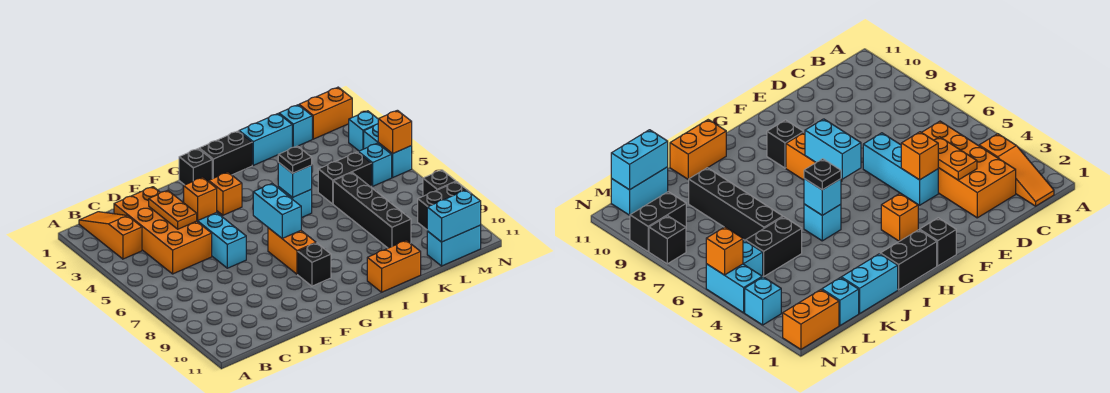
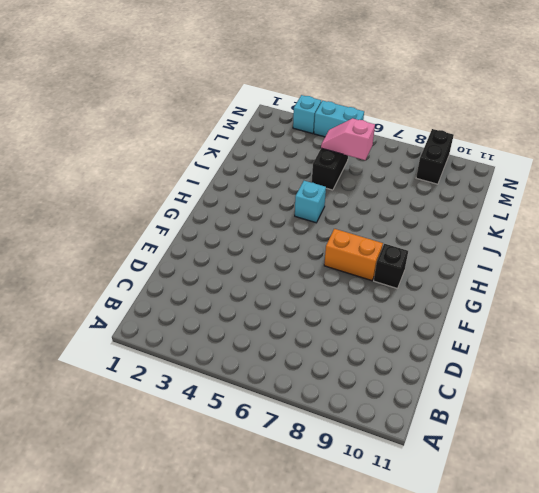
pink slope L5:L6 level 2 top 6 -> none
none -> orange slope B1:B3 level 1 top 3
none -> orange brick C2:D5 level 1
none -> cyan brick E4:E6 level 1

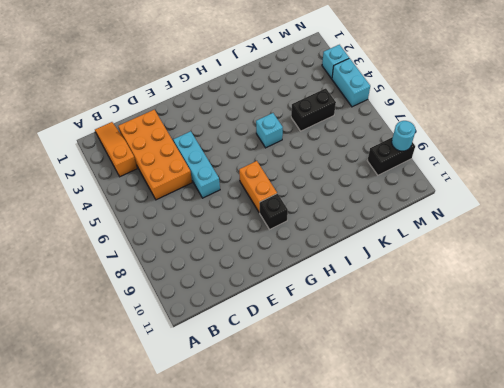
cyan round brick N9 level 2 -> none
none -> black brick G1 level 1
none -> orange brick G3 level 1
none -> black brick H1:I1 level 1

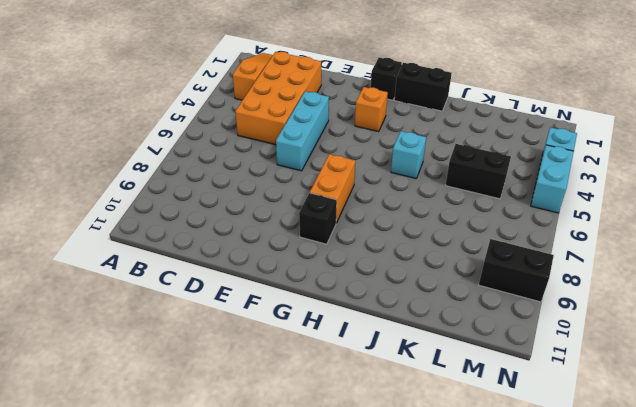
none -> orange brick I11:J11 level 1
none -> cyan brick J1:K1 level 1
none -> black brick K6:K9 level 1

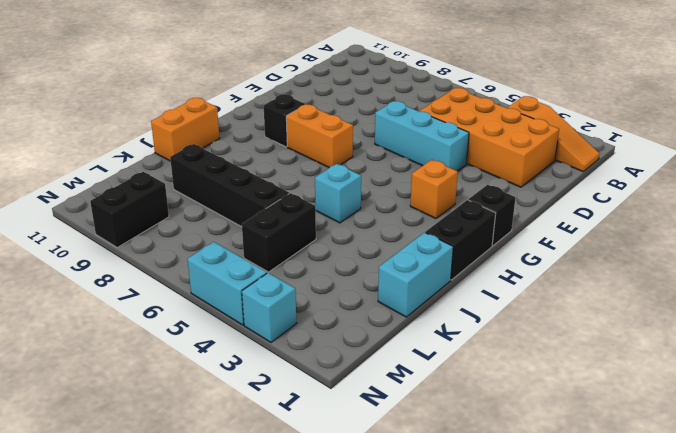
none -> cyan brick L1 level 1
none -> cyan brick L11:M11 level 1
none -> orange brick M1:N1 level 1

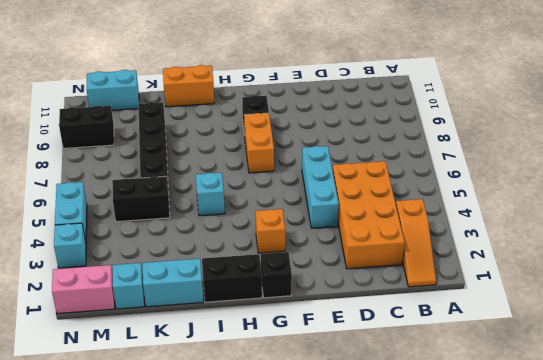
pink brick M1:N1 level 1 -> orange brick M1:N1 level 1
none -> cyan brick M5 level 1
none -> black brick N8 level 1
none -> orange plate D3:D4 level 2

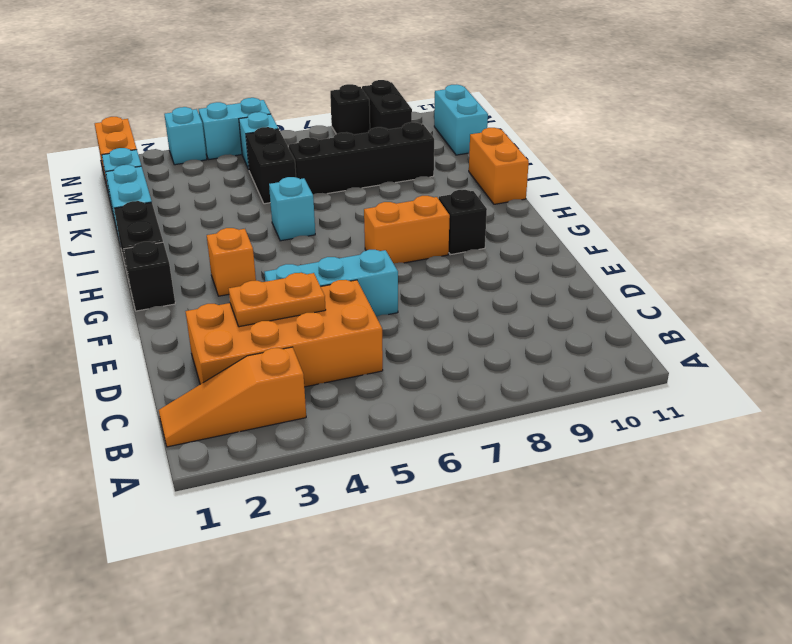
none -> orange brick E4 level 2
none -> cyan brick G6:G7 level 2
none -> cyan brick I5 level 2

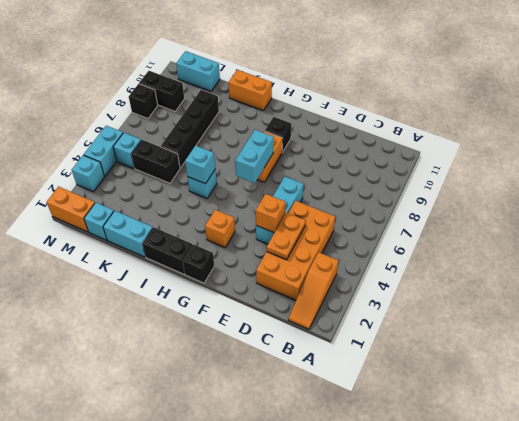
none -> cyan brick L11:M11 level 2
none -> orange brick N5 level 2
none -> black plate I5 level 3

